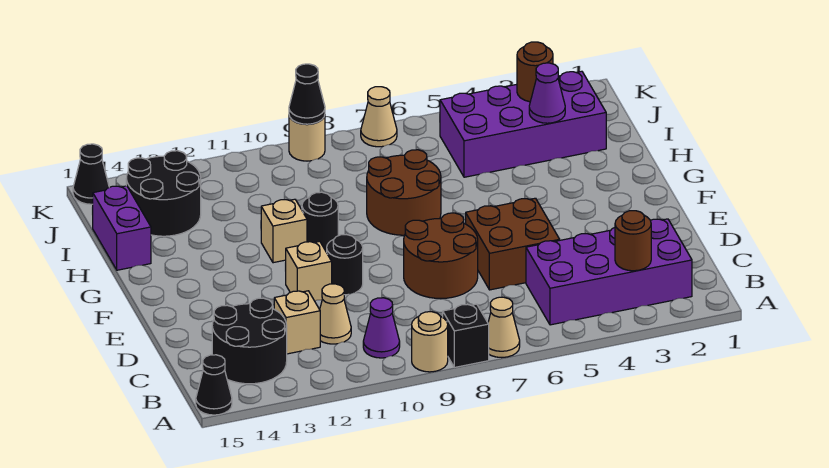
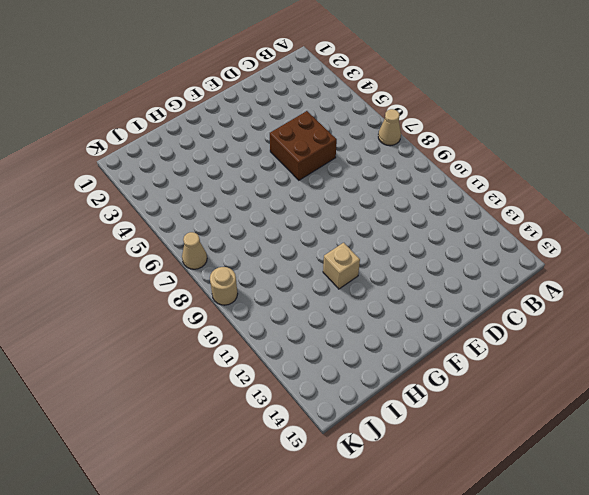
none -> black brick A8 level 1
none -> tan round brick A9 level 1
none -> black cone A15 level 1

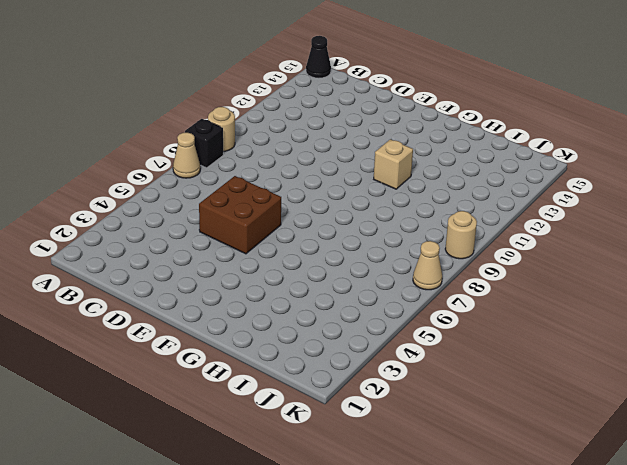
none -> purple brick B2:C5 level 1
none -> purple cone B10 level 1
none -> black round brick B13:C14 level 1

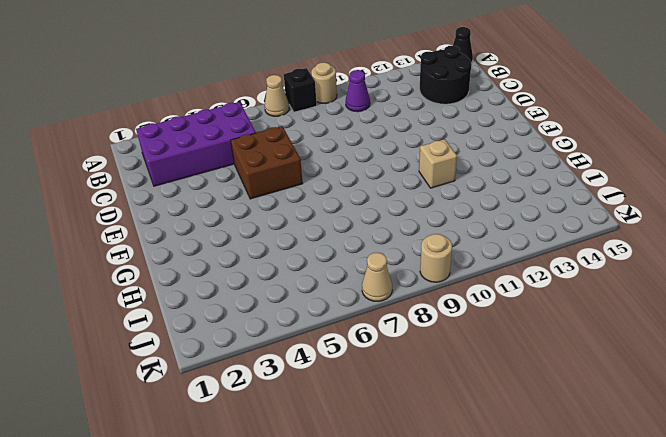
none -> tan cone C11 level 1
none -> tan brick C12 level 1
none -> brown round brick D7:E8 level 1

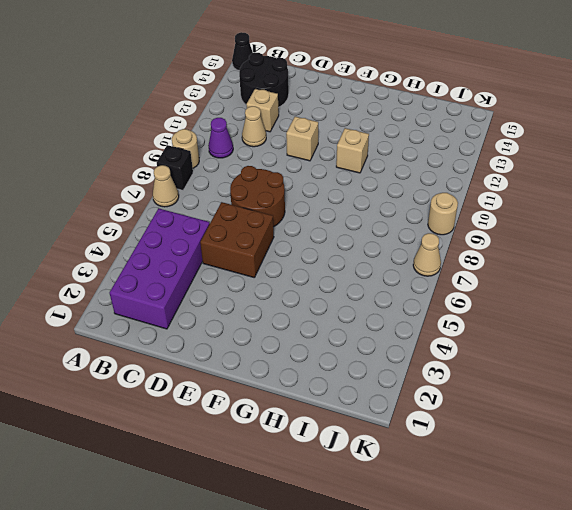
none -> black round brick E10 level 1
none -> brown round brick G7:H8 level 1
none -> black round brick G10 level 1

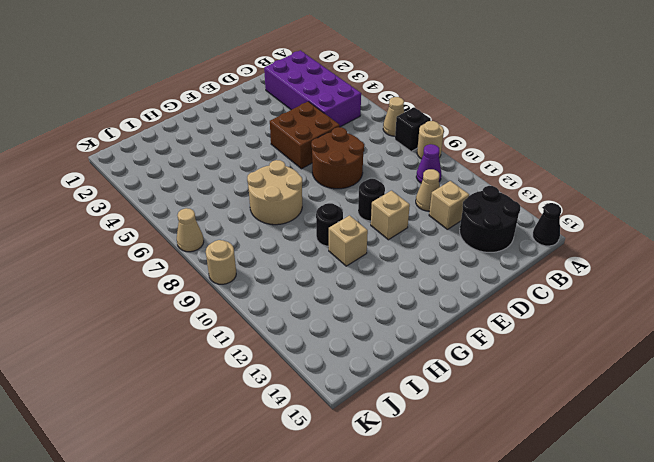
tan round brick G7:H8 level 1 -> brown round brick G7:H8 level 1
none -> purple brick H15:I15 level 1
none -> purple brick I2:J5 level 1
none -> black round brick I13:J14 level 1

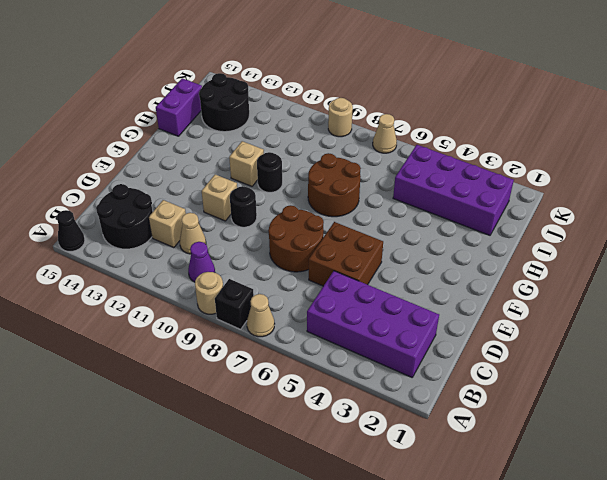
none -> black cone K15 level 1
none -> brown round brick B3 level 2
none -> purple cone I3 level 2

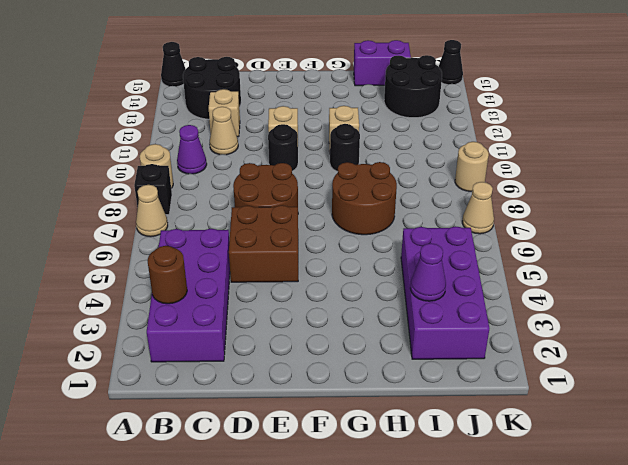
none -> brown round brick J3 level 2
none -> black cone K9 level 2

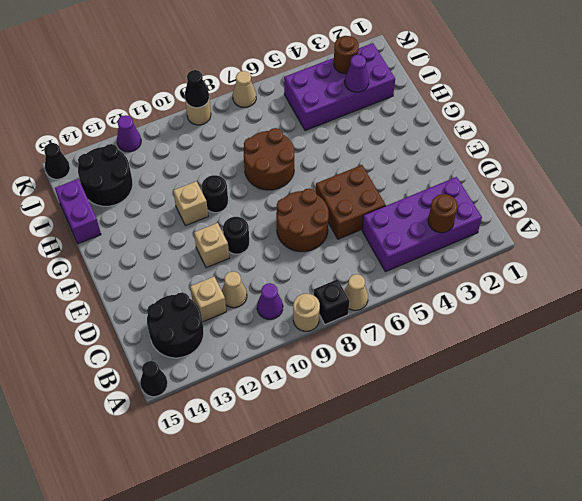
purple cone K12 level 1 -> none

